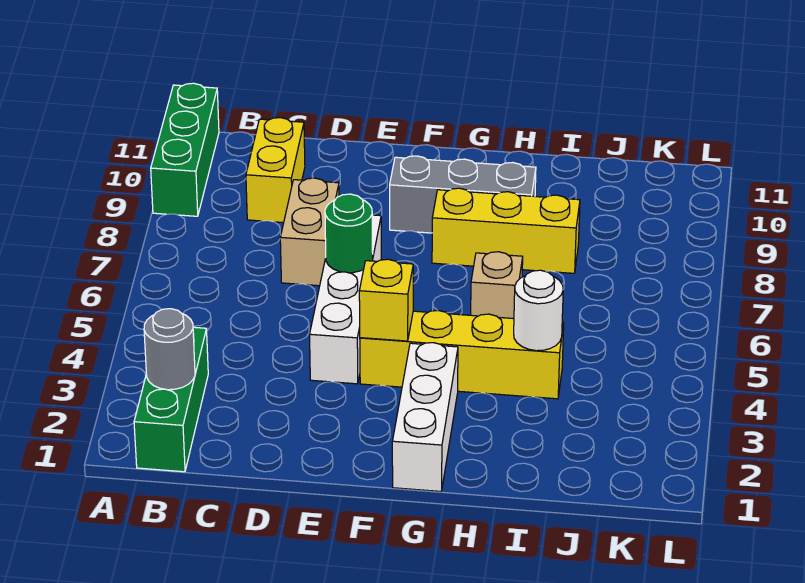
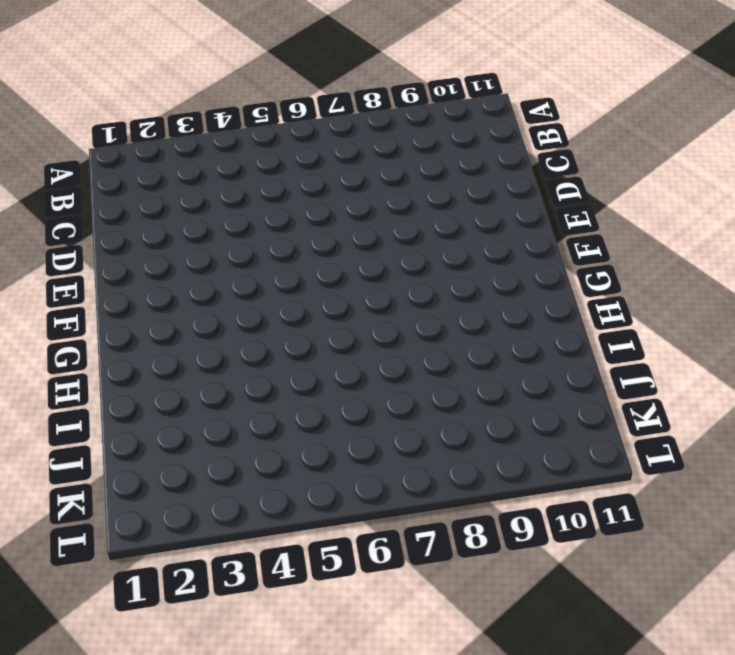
none -> green brick A9:A11 level 1
none -> green brick B1:B3 level 1
none -> yellow brick C9:C10 level 1

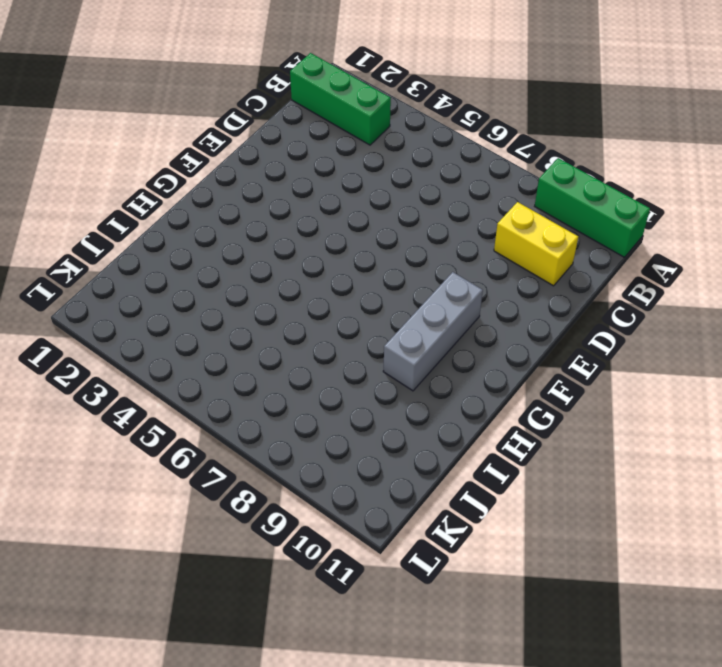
none -> tan brick D7:D8 level 1
none -> white brick E4:E7 level 1
none -> yellow brick F4:I4 level 1

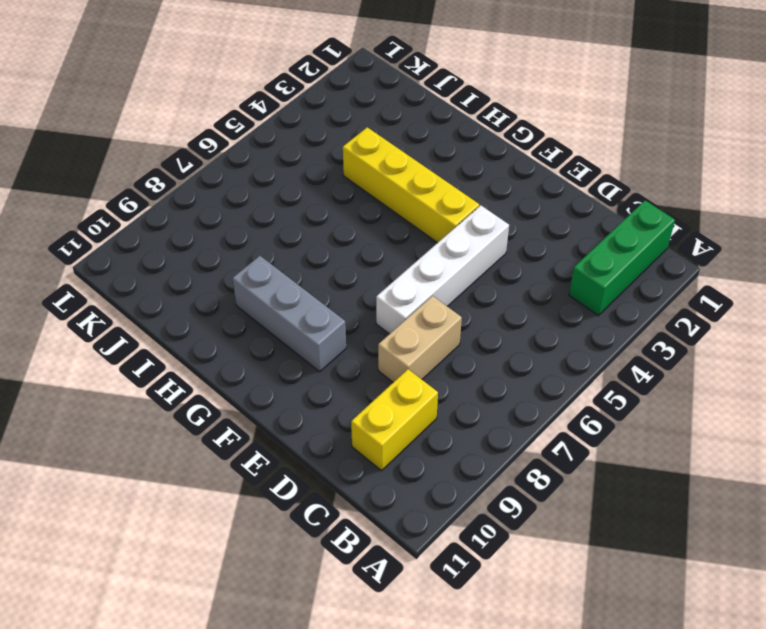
none -> green brick A9:A11 level 1
none -> white brick G1:G3 level 1
none -> yellow brick G8:I8 level 1

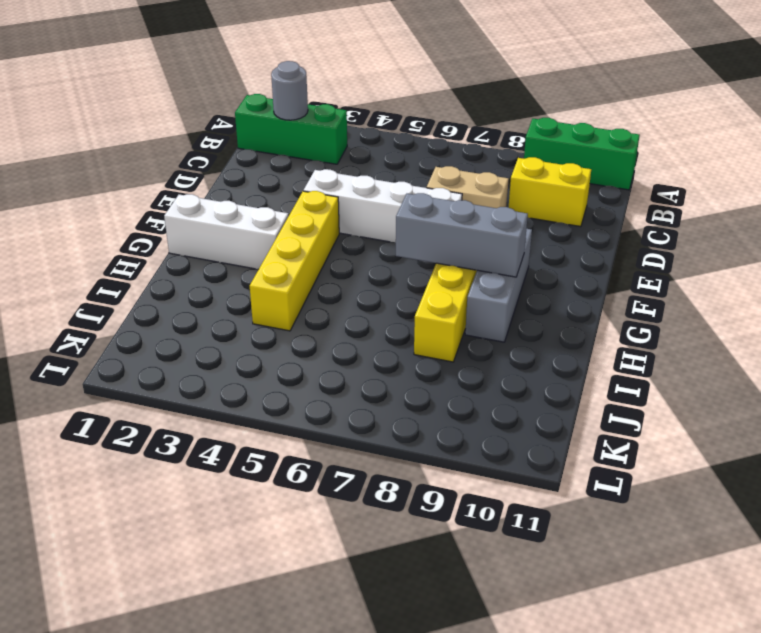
grey brick G7:G9 level 2 -> none
none -> tan brick H6 level 1
none -> green round brick E6 level 2
none -> yellow brick F4 level 2

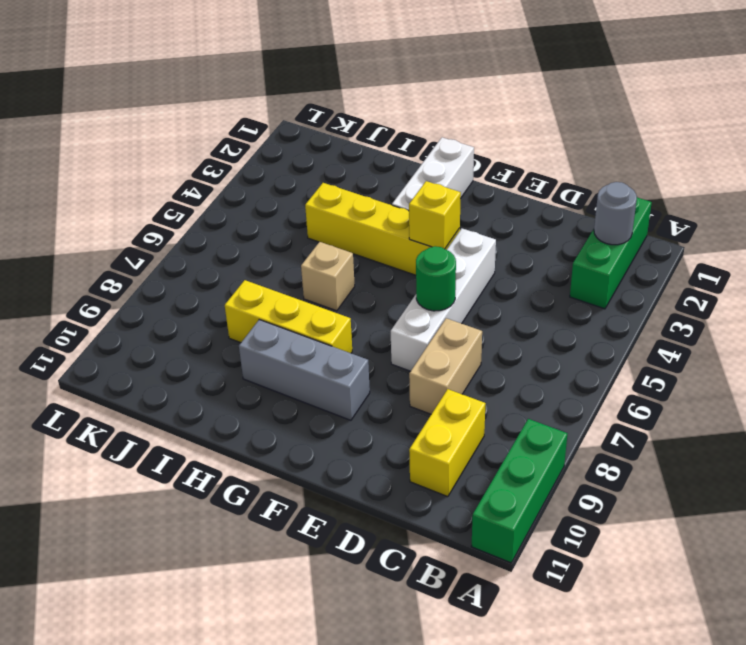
none -> white round brick I4 level 2

